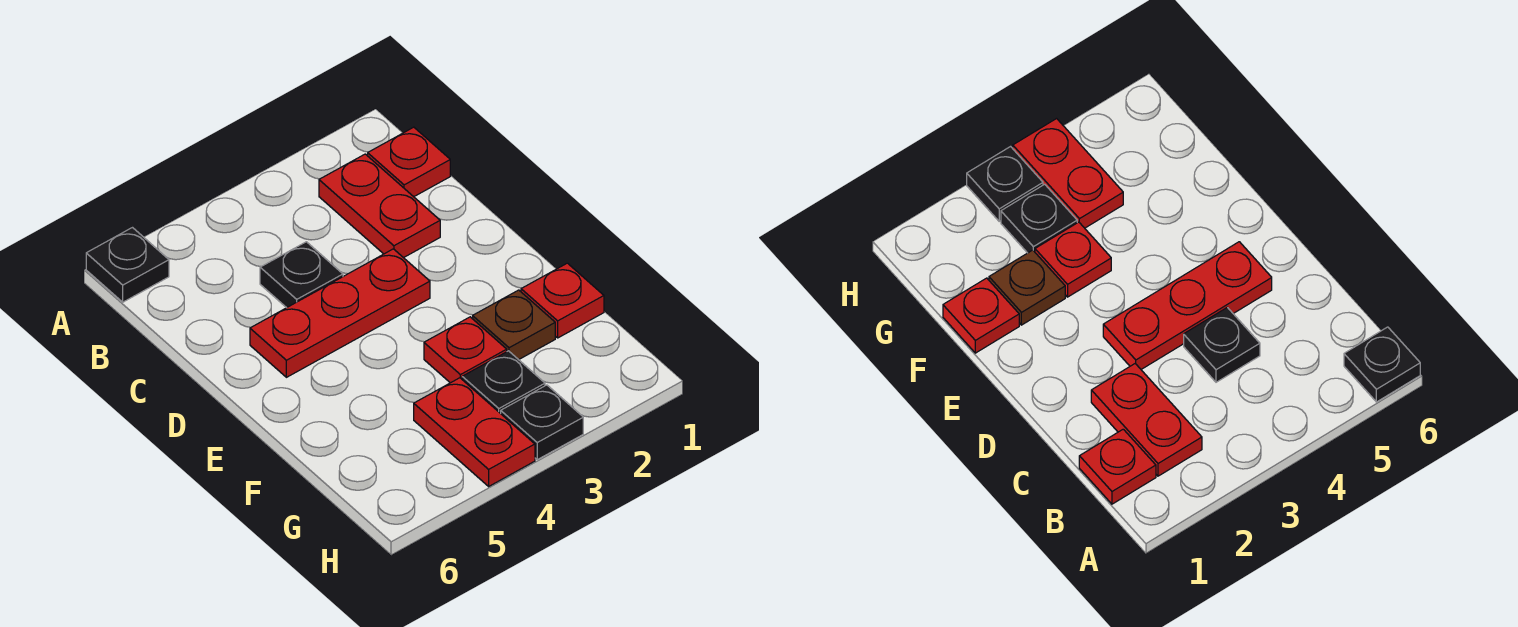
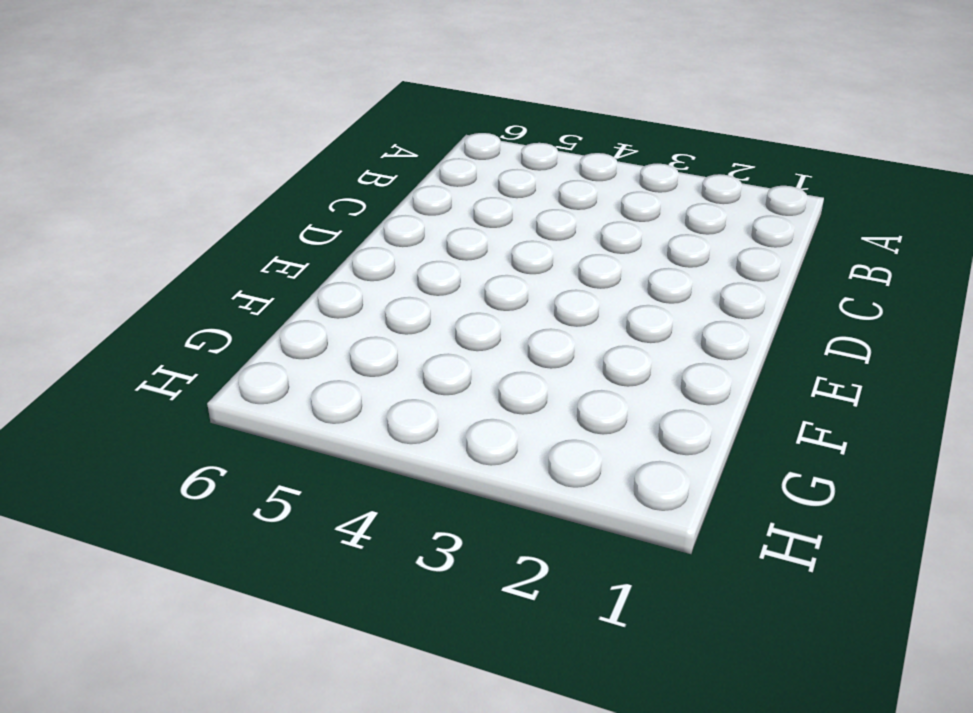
none -> black plate A6 level 1
none -> red plate B1 level 1

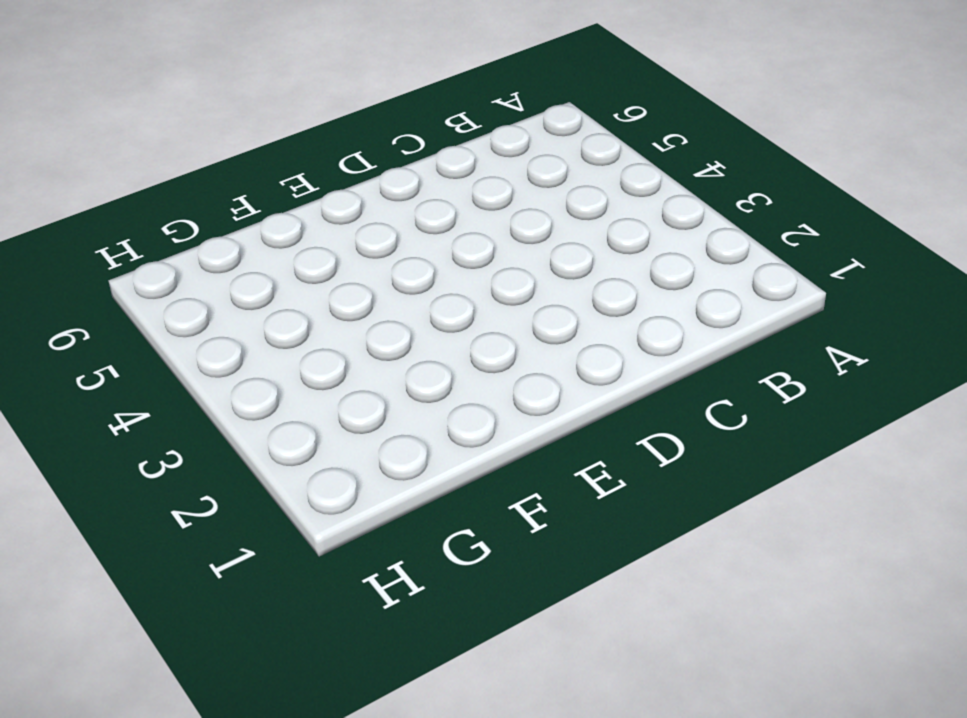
none -> black plate A6 level 1
none -> red plate B1 level 1

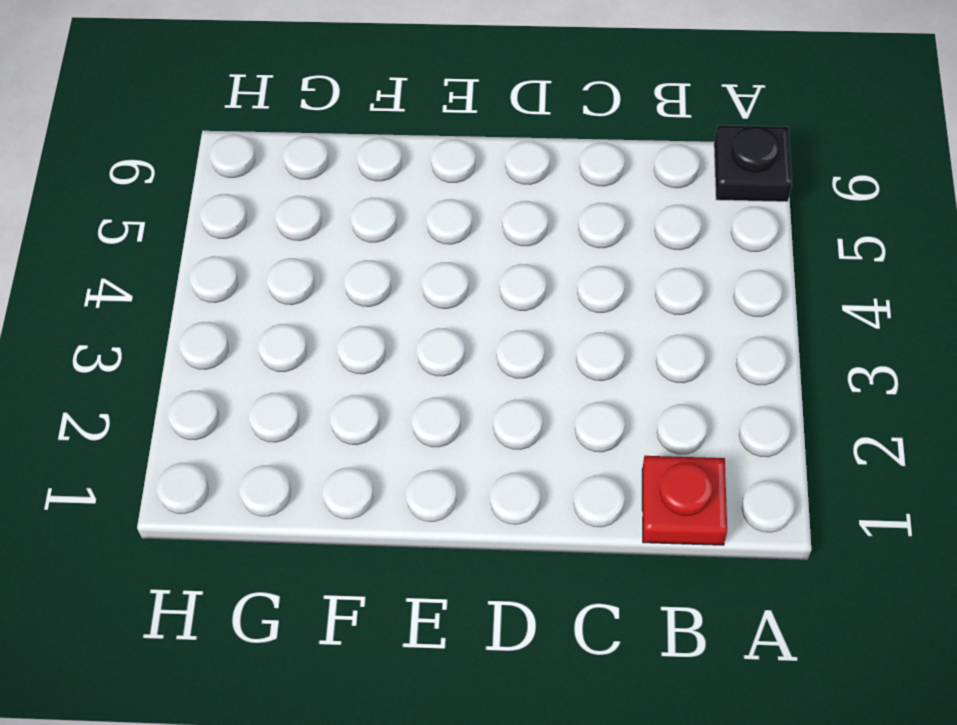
none -> red plate B2:C2 level 1
none -> black plate C4 level 1

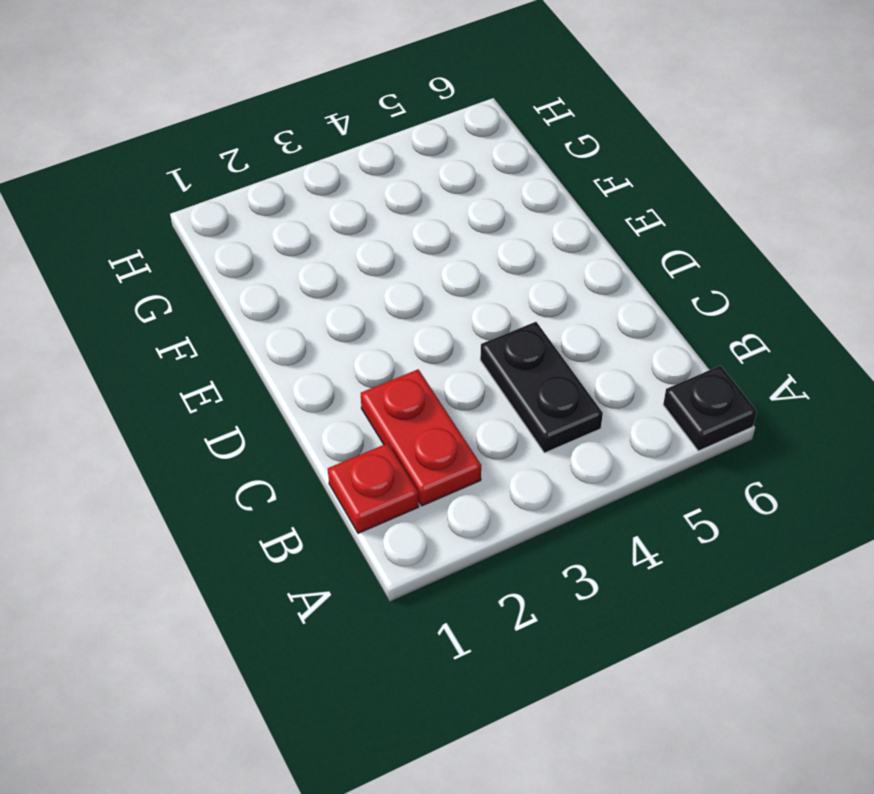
black plate B4:C4 level 1 -> black plate C4 level 1
none -> red plate D3:D5 level 1
none -> red plate F1 level 1

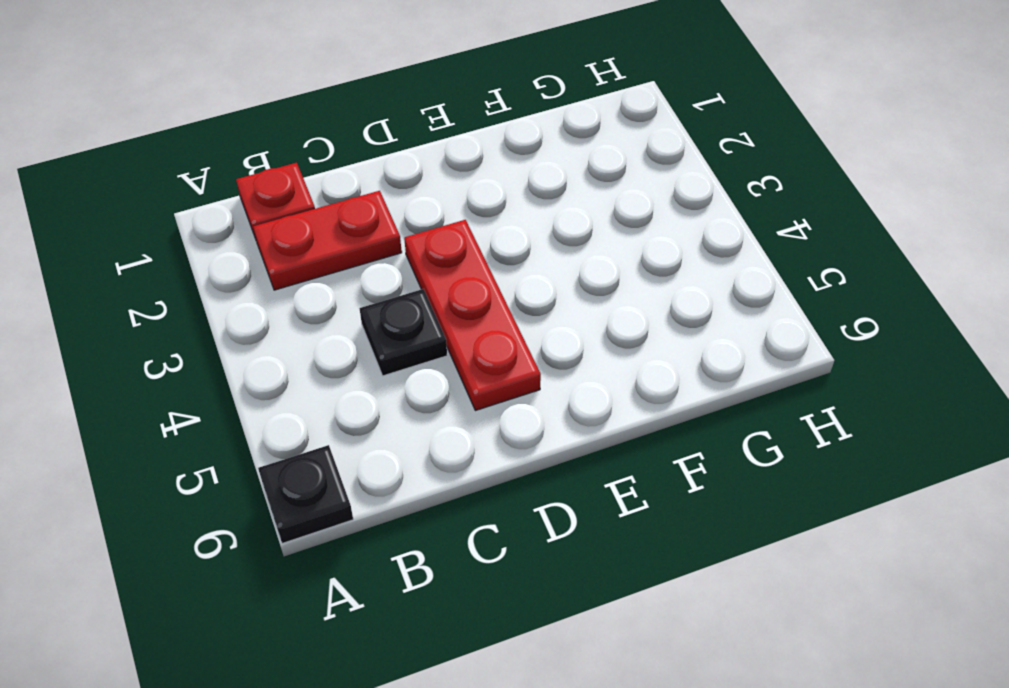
none -> red plate F1 level 1
none -> brown plate F2 level 1

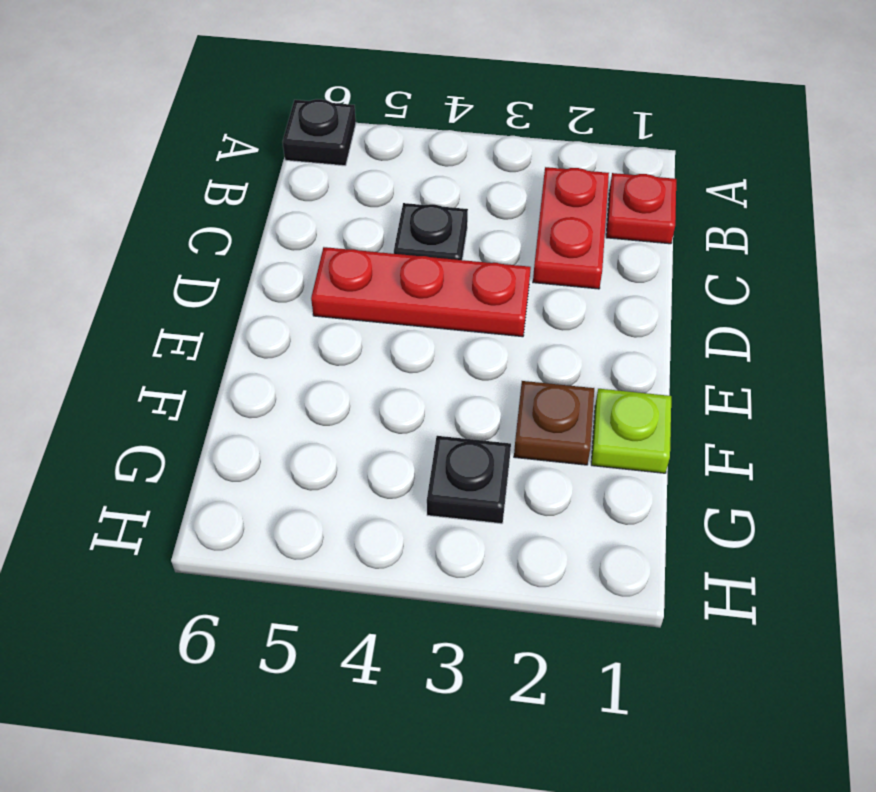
lime plate F1 level 1 -> red plate F1 level 1
none -> red plate F3 level 1
none -> red plate G4:H4 level 1

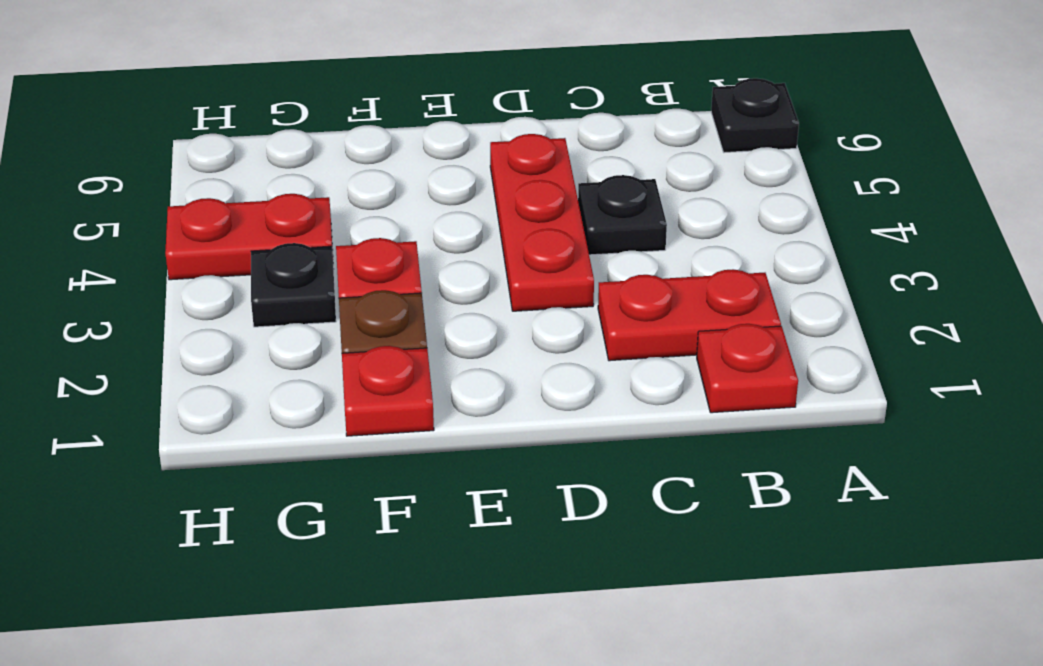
none -> black plate H3 level 1

